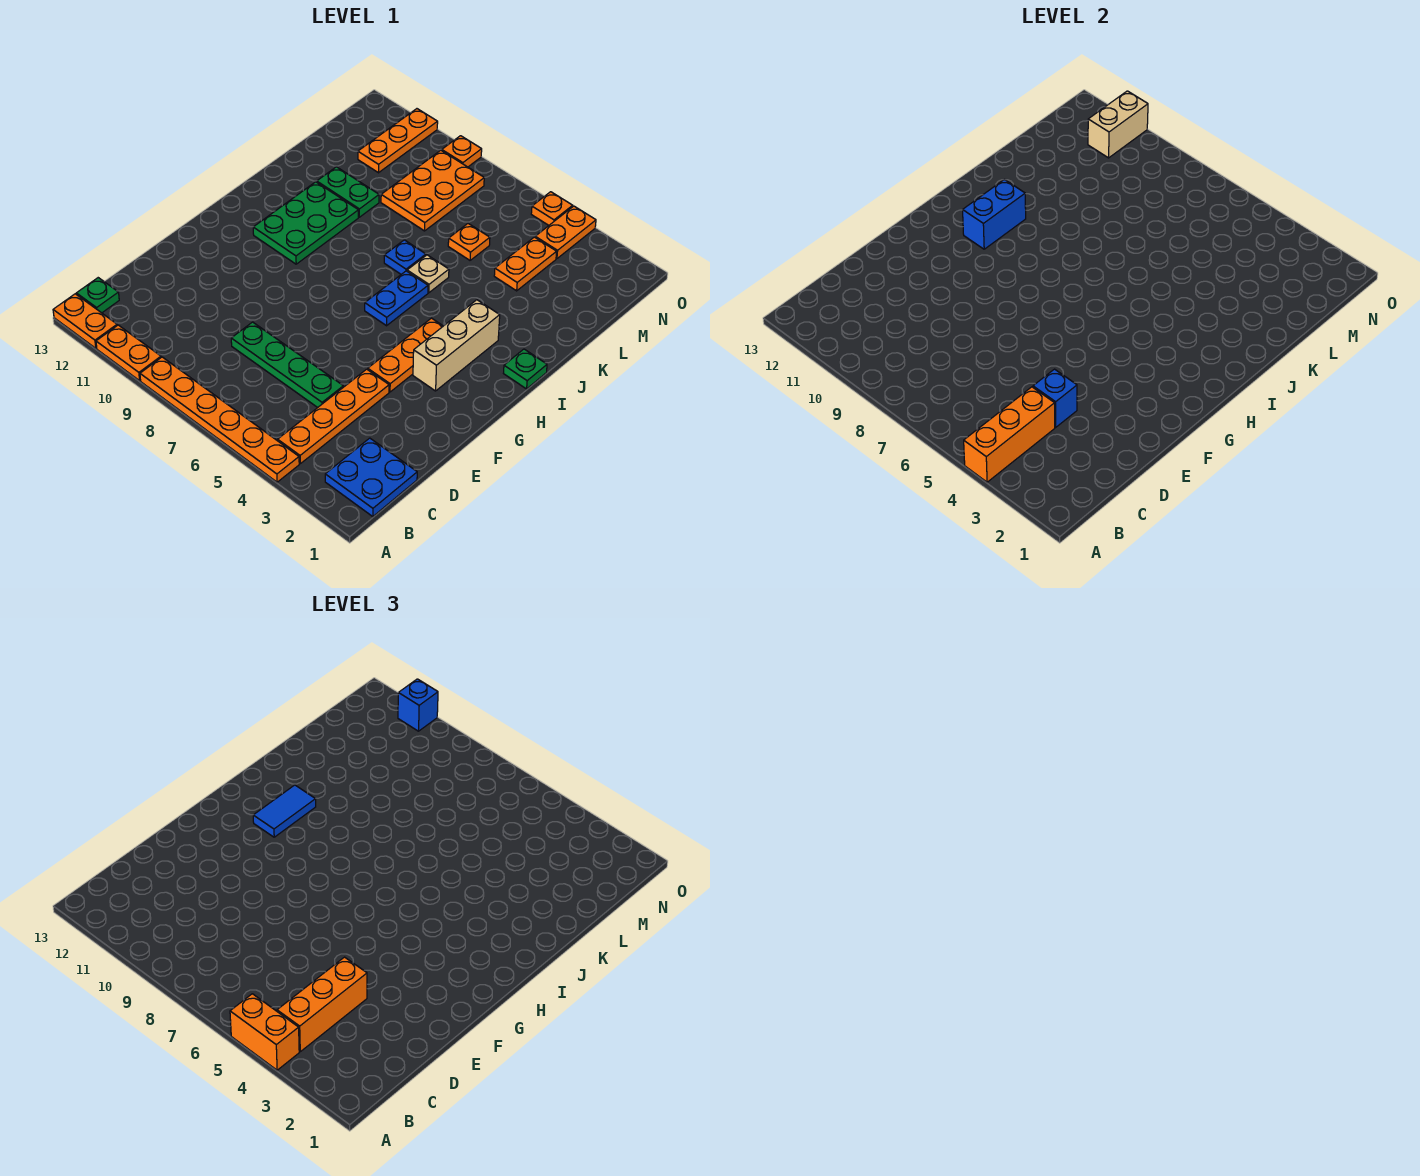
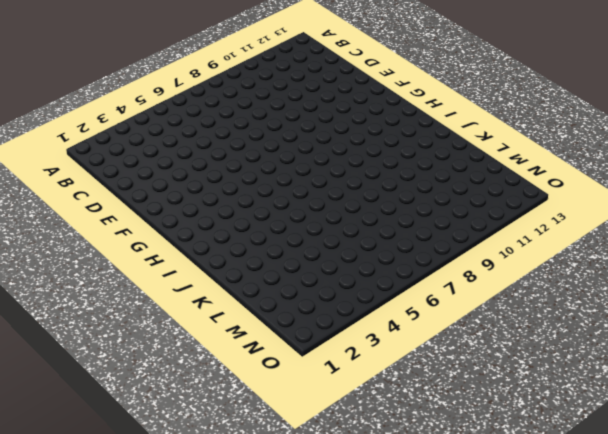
none -> orange plate A4:A9 level 1
none -> orange plate A10:A11 level 1
none -> orange plate A12:A13 level 1
none -> blue plate B1:C2 level 1

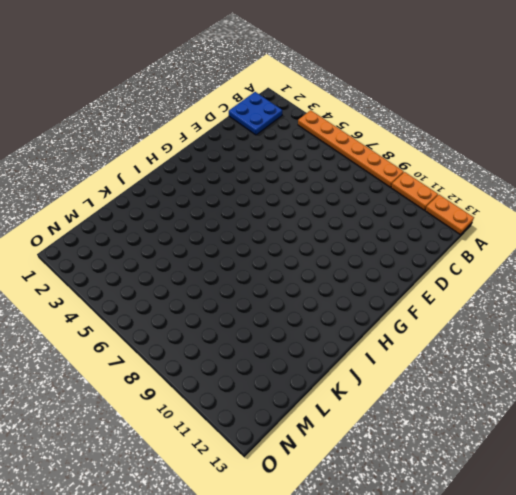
none -> orange plate B4:E4 level 1
none -> green plate B13 level 1
none -> green plate D5:D8 level 1
none -> orange plate F4:H4 level 1

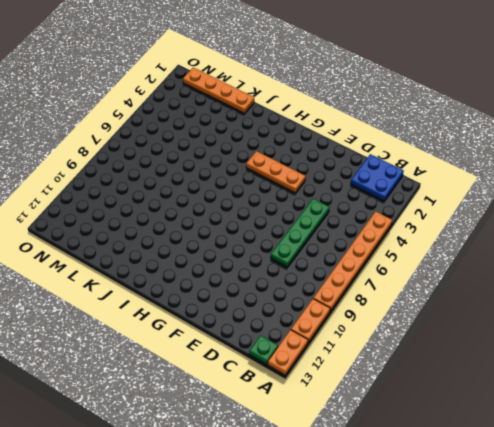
orange plate K1:N1 level 1 -> orange plate B4:E4 level 1
none -> tan brick G3:I3 level 1
none -> blue plate H6:I6 level 1
none -> green plate H10:J11 level 1
none -> green plate I1 level 1

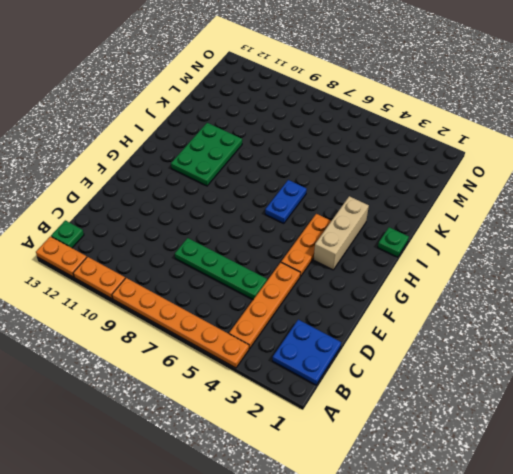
none -> tan plate J6 level 1
none -> blue plate J7 level 1
none -> green plate K10:K11 level 1
none -> orange plate L4:M4 level 1

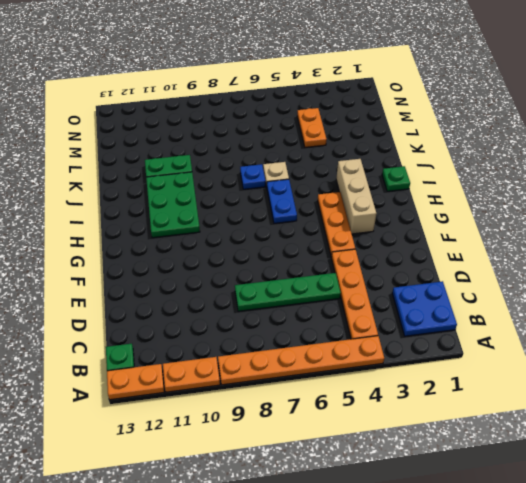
none -> orange plate L6 level 1
none -> orange plate L8:N9 level 1
none -> orange plate M11:O11 level 1
none -> orange plate N4:O4 level 1

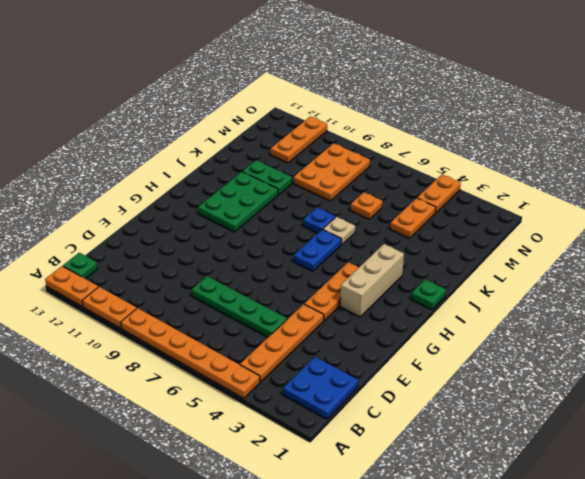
none -> orange plate O5 level 1
none -> orange plate O9 level 1
none -> orange brick A4:C4 level 2
none -> blue brick D4 level 2

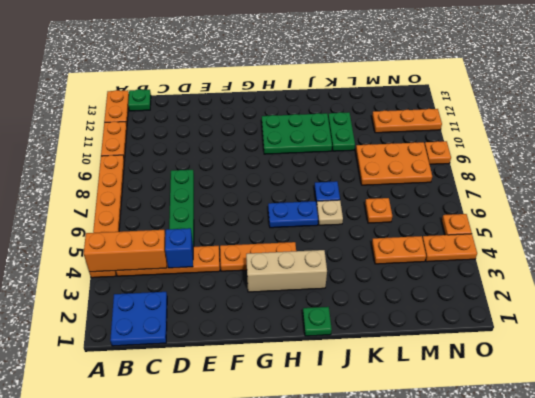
none -> blue brick H11:I11 level 2
none -> tan brick N11:O11 level 2
none -> orange brick A4:A5 level 3
none -> orange brick B4:D4 level 3

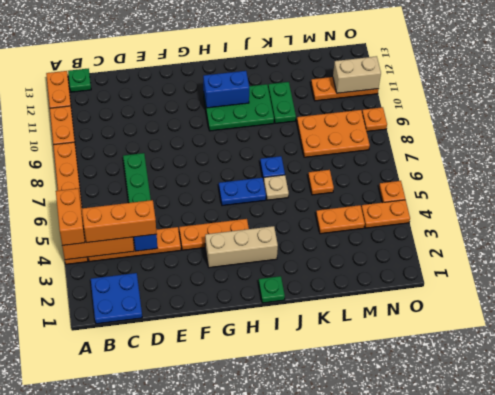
none -> blue tile H11:I11 level 3
none -> blue brick O11 level 3

